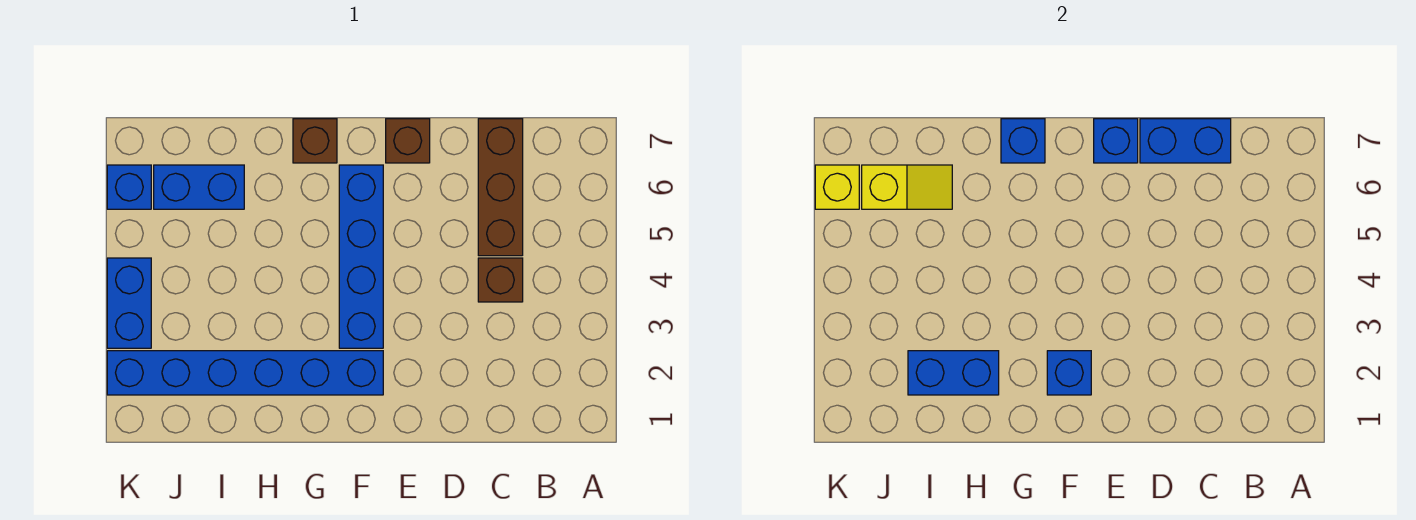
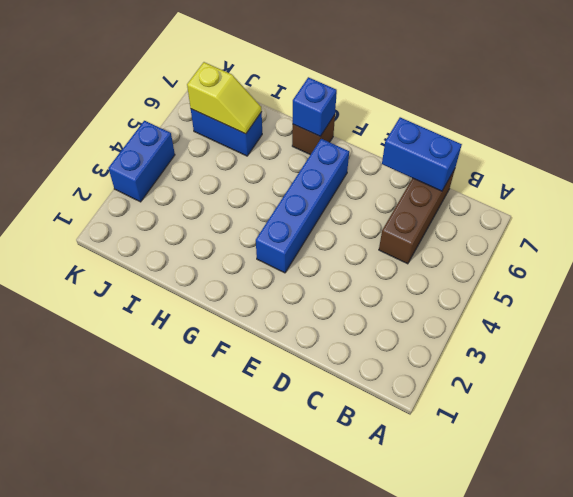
none -> brown brick C4 level 1
none -> brown brick E7 level 1
none -> blue brick F2:K2 level 1

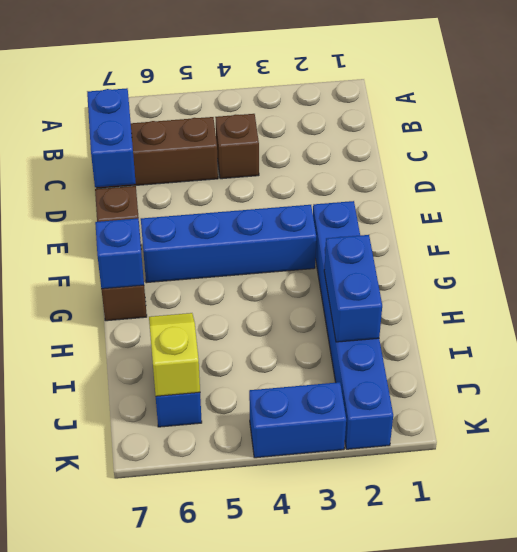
none -> blue brick K6 level 1
none -> blue brick E7 level 2
none -> blue brick F2 level 2

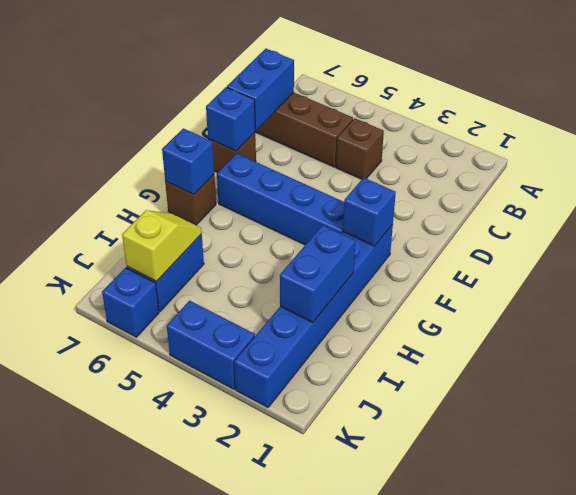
none -> yellow brick K6 level 2

